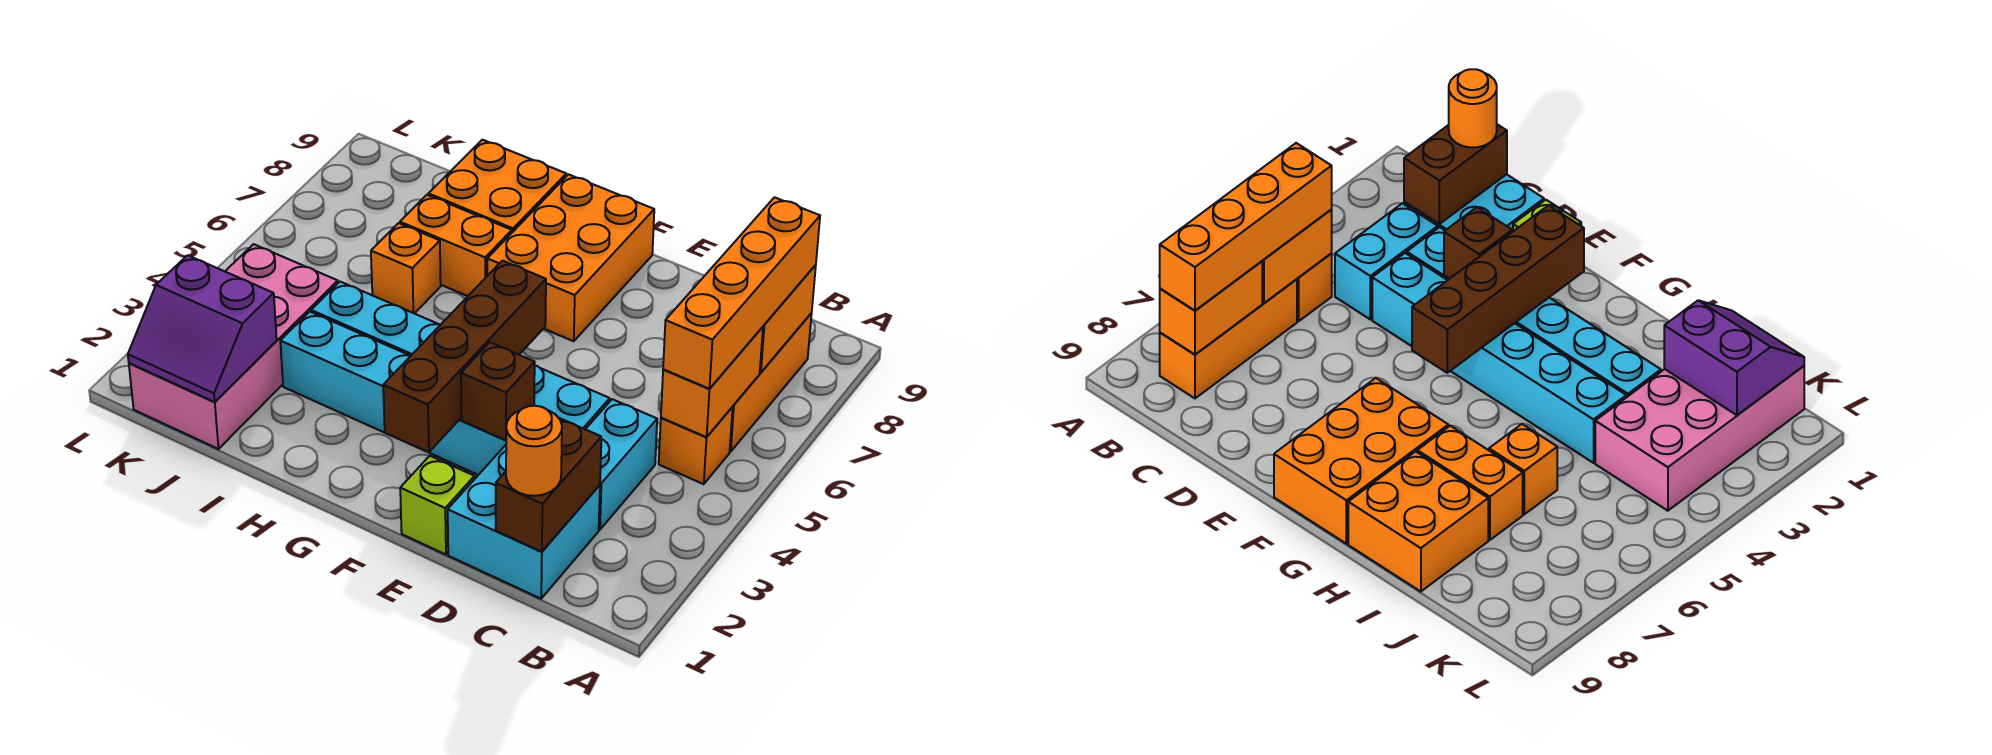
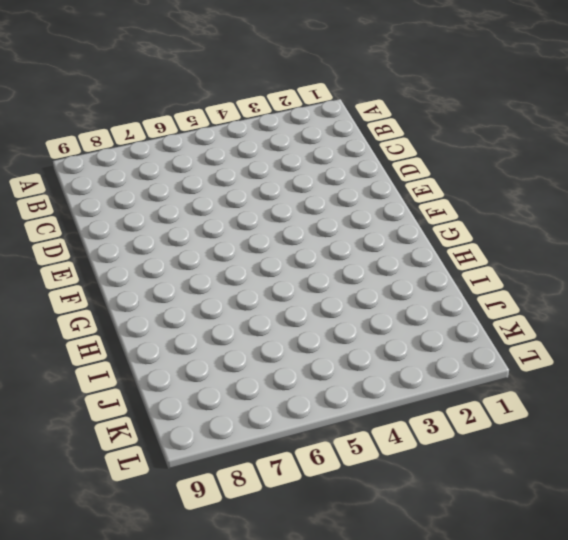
none -> orange brick B5 level 1
none -> orange brick B6:B8 level 1
none -> cyan brick C1:D2 level 1

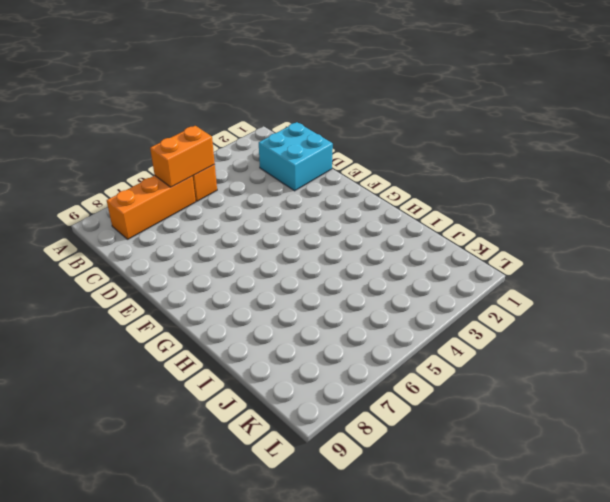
none -> cyan brick C3:C4 level 1
none -> cyan brick D3:I3 level 1
none -> cyan brick D4:I4 level 1

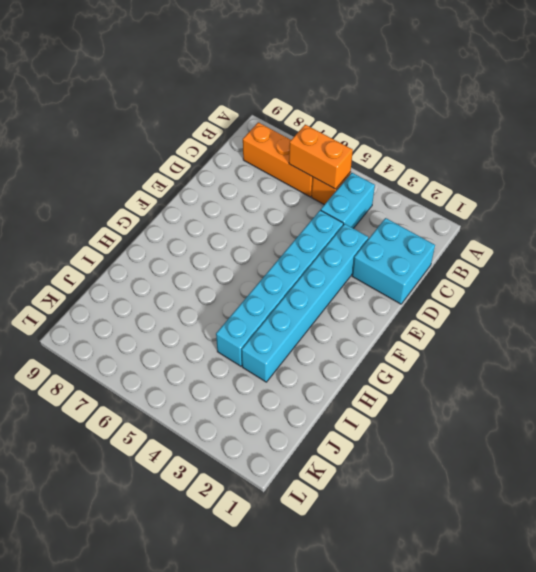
cyan brick B4:C4 level 1 -> cyan brick C3:C4 level 1
none -> lime brick E1 level 1
none -> orange brick F7:G9 level 1
none -> orange brick H7:I7 level 1

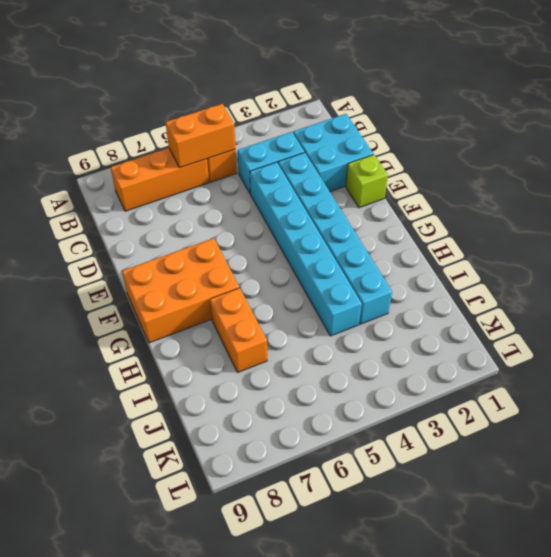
none -> orange brick H8:I9 level 1
none -> orange brick I6 level 1
none -> pink brick J1:K4 level 1

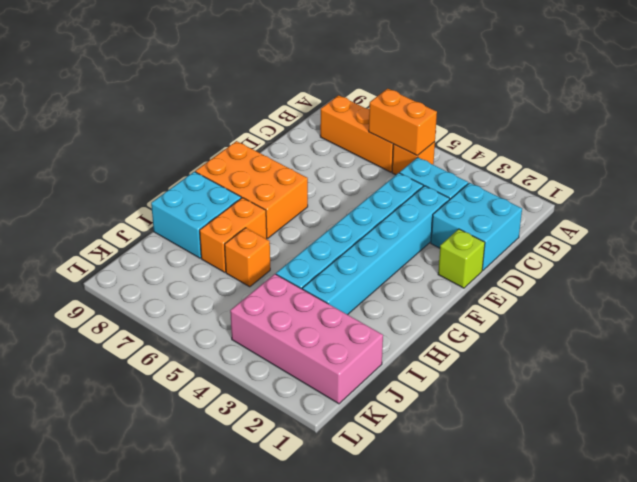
cyan brick H8:I9 level 1 -> orange brick H8:I9 level 1
none -> orange brick B7:B8 level 2
none -> brown brick C1:C2 level 2
none -> brown brick E3 level 2

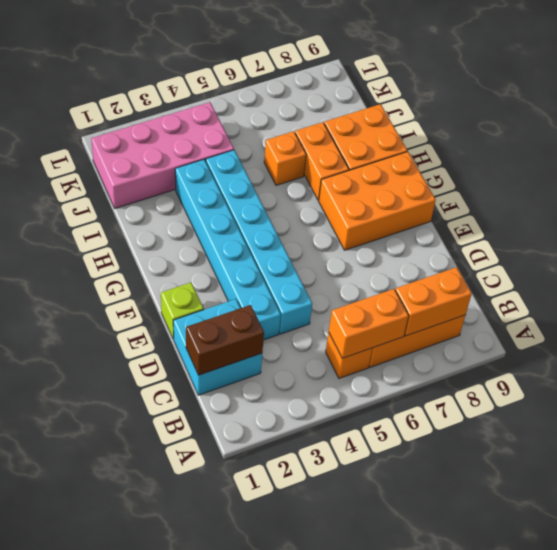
none -> cyan brick C3:C4 level 1
none -> brown brick E3 level 2
none -> brown brick F2:F5 level 2

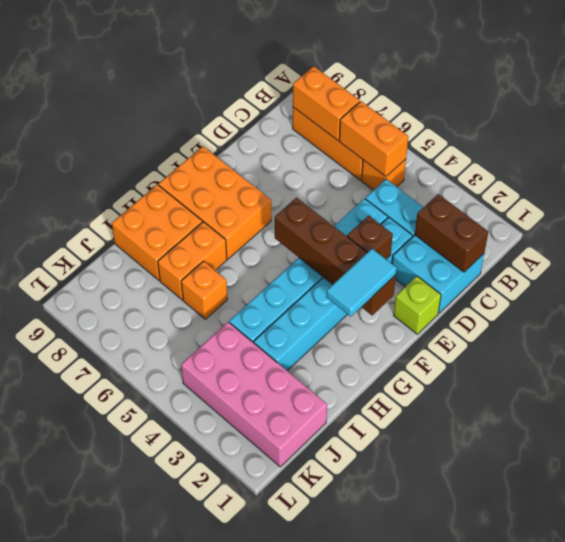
cyan tile F2:G2 level 3 -> none
none -> purple slope J1:K2 level 2 top 2
none -> orange brick B5:B8 level 3
none -> orange round brick C1 level 3

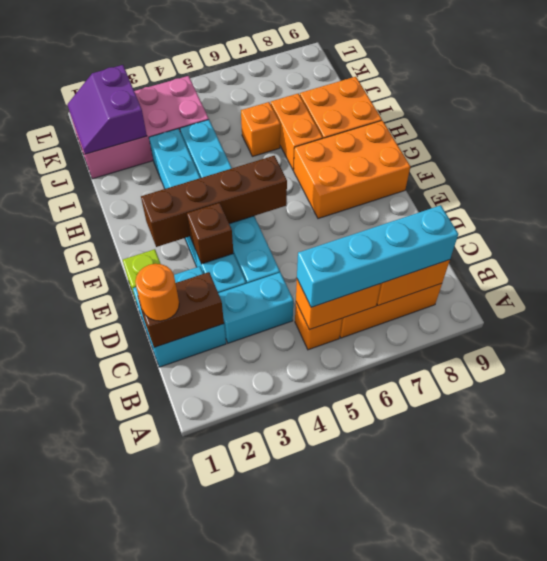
cyan brick B5:B8 level 3 -> orange brick B5:B8 level 3

